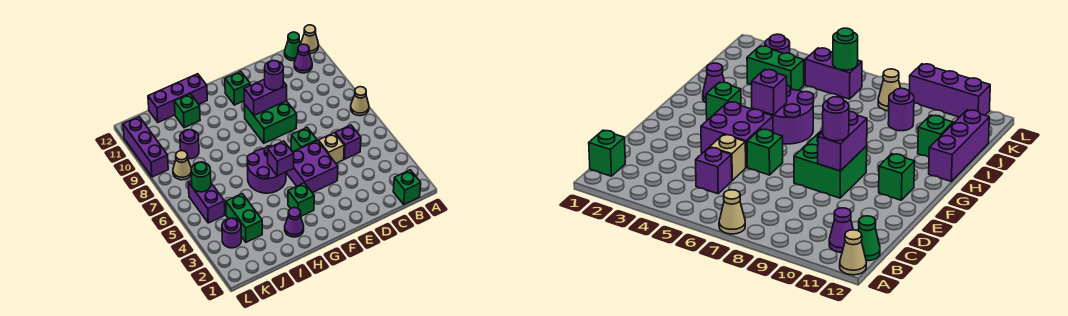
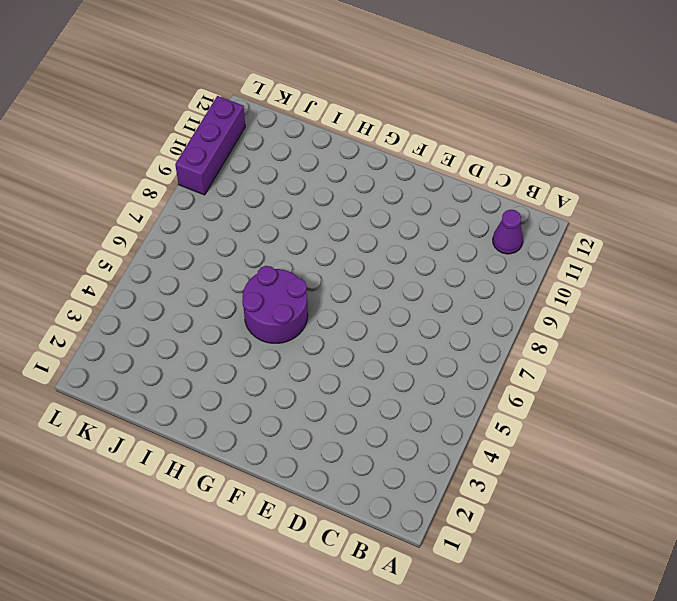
none -> tan cone A7 level 1
none -> tan cone A12 level 1
none -> green brick B1 level 1

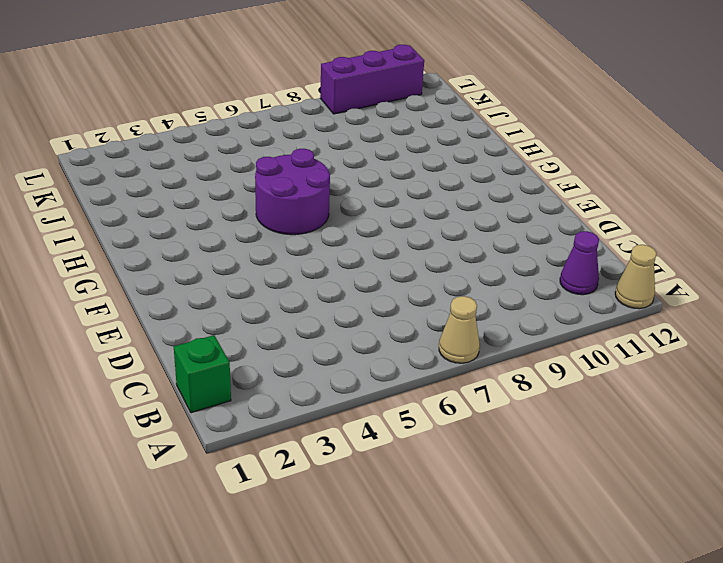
none -> green cone B12 level 1
none -> purple brick C5 level 1
none -> tan brick D5 level 1

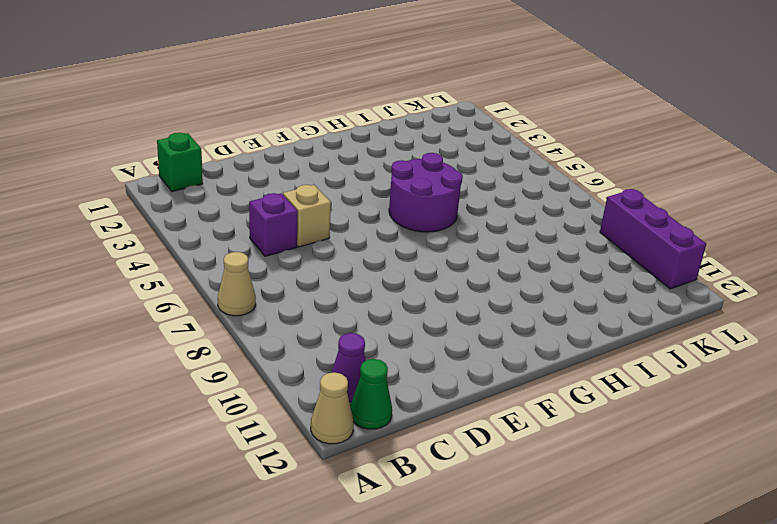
none -> purple brick E4:F5 level 1
none -> green brick E6 level 1
none -> green brick E8:F9 level 1

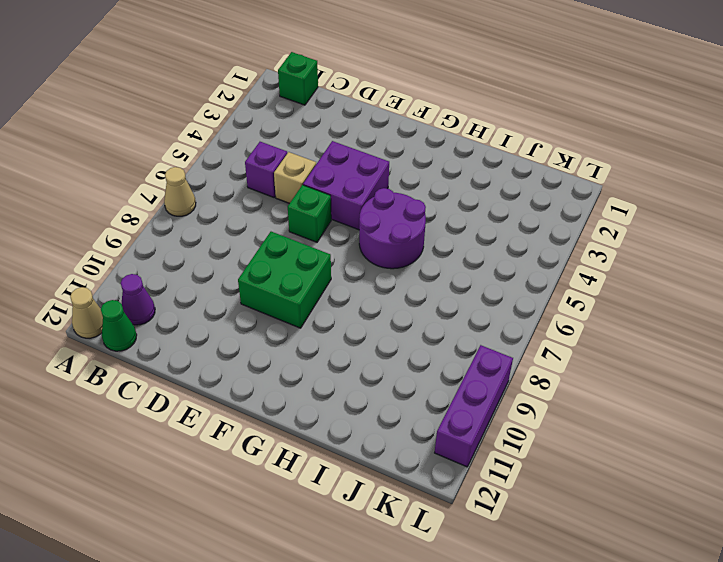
none -> green brick F11 level 1
none -> green brick G3 level 1
none -> purple cone H2 level 1

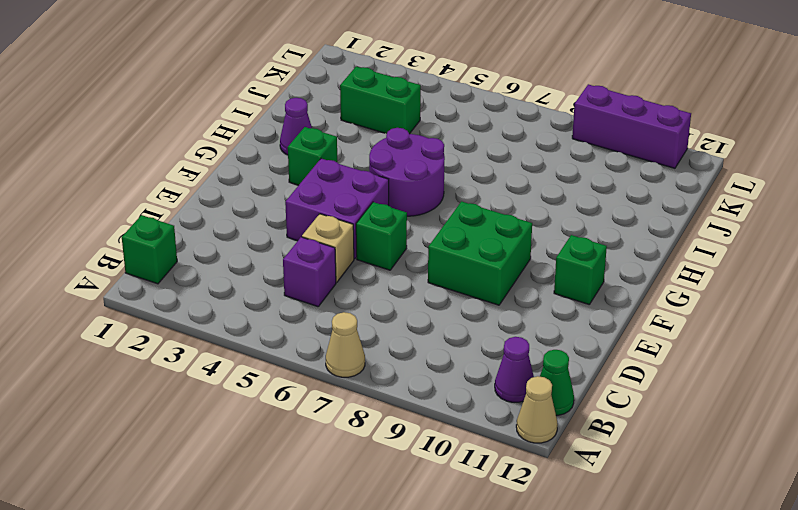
none -> purple brick H12:J12 level 1
none -> green brick I11 level 1
none -> purple round brick J9 level 1

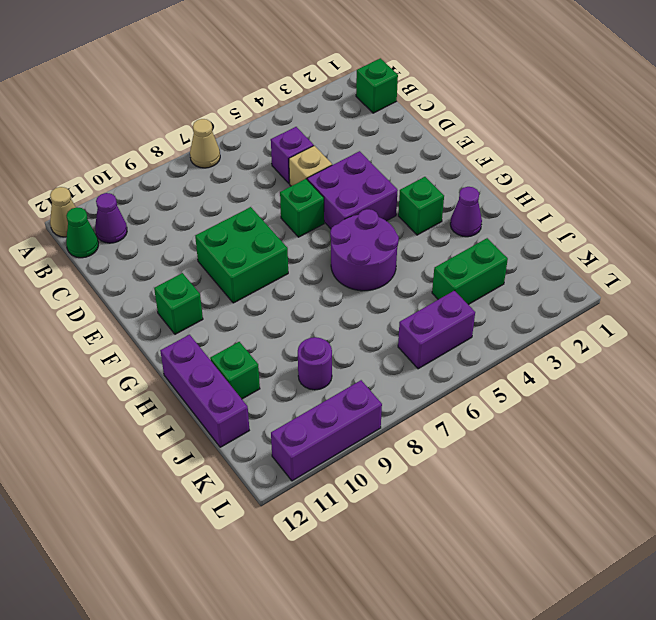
none -> purple round brick K3 level 1
none -> tan cone K8 level 1
none -> purple brick E9:F9 level 2

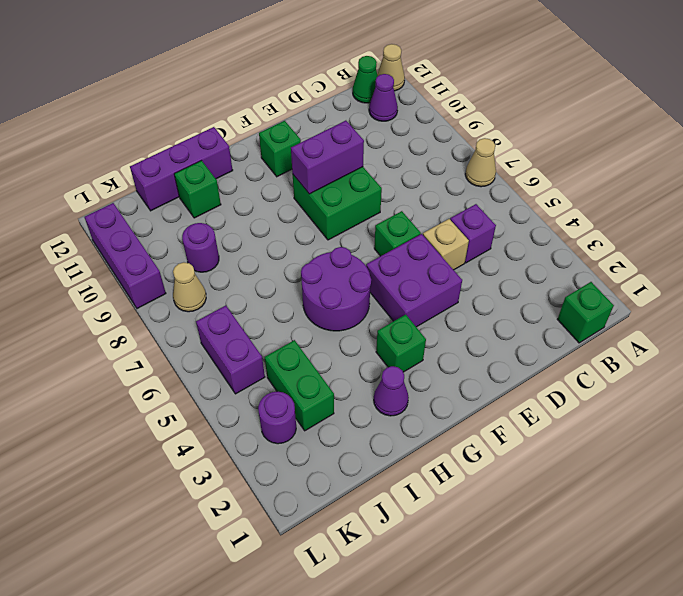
none -> purple brick G5 level 2
none -> green round brick K6 level 2
none -> purple round brick E9 level 3

